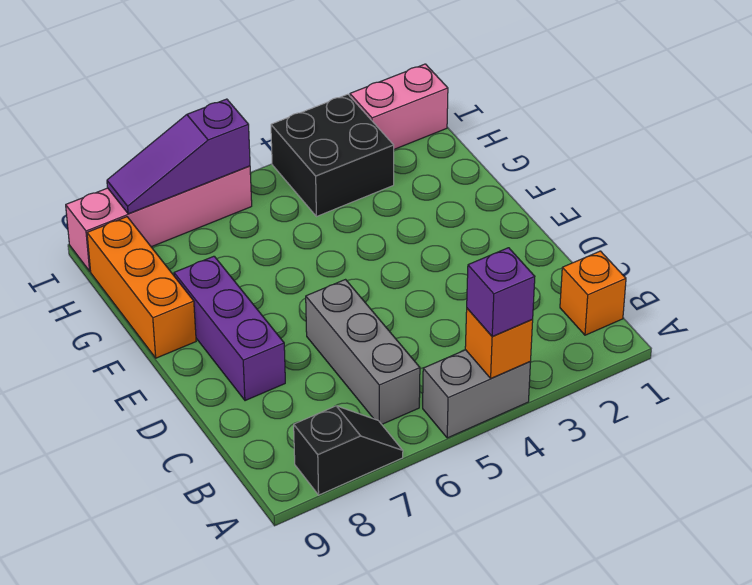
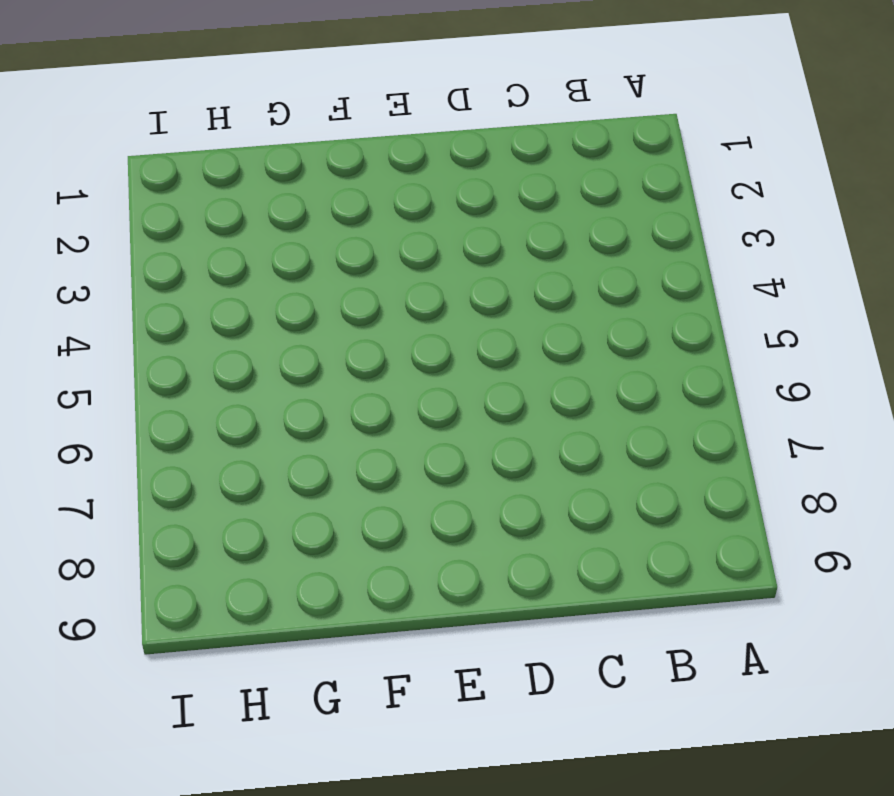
none -> grey brick A4:A5 level 1
none -> black slope A7:A8 level 1 top 8
none -> orange brick B1 level 1

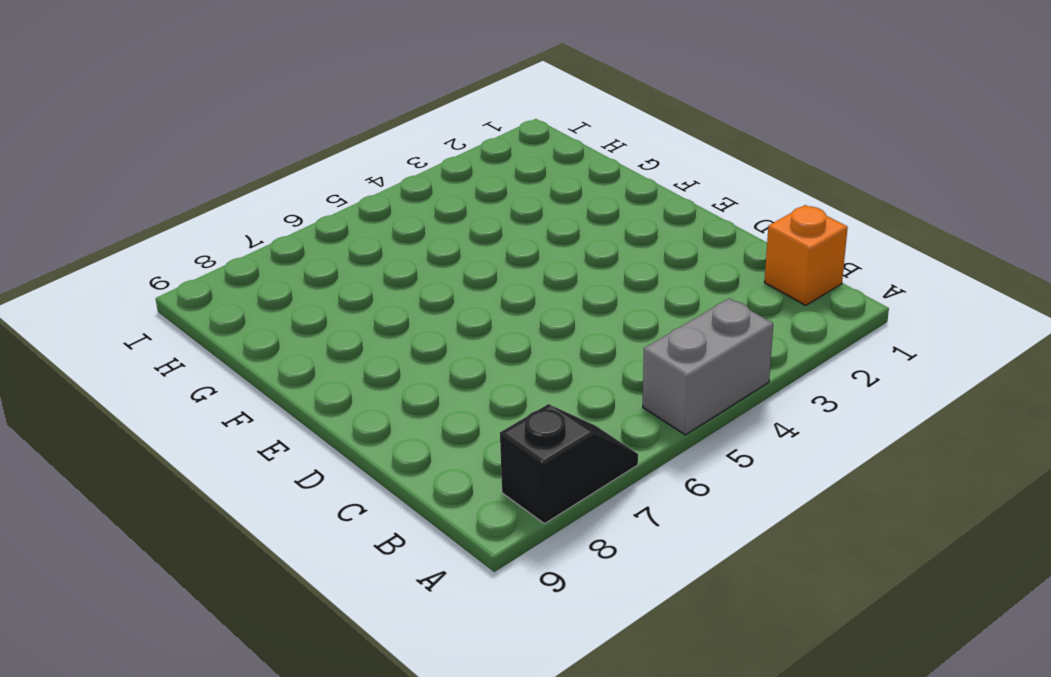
none -> grey brick B6:D6 level 1
none -> purple brick D8:F8 level 1
none -> orange brick F9:H9 level 1

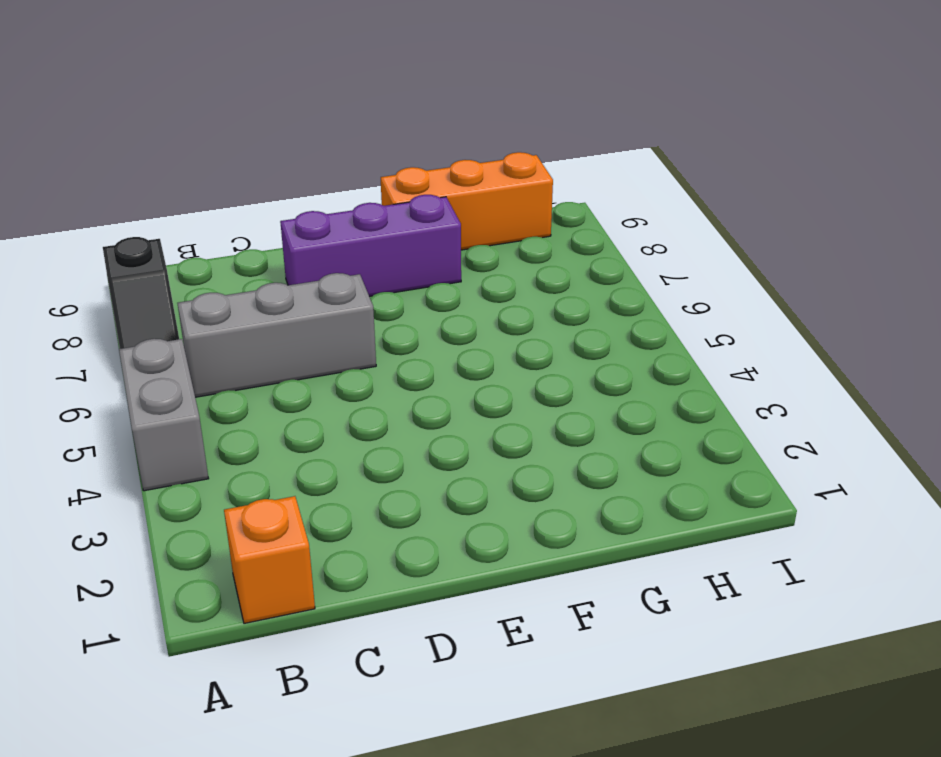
none -> black brick H3:I4 level 1
none -> pink brick I1:I2 level 1
none -> pink brick I6:I9 level 1

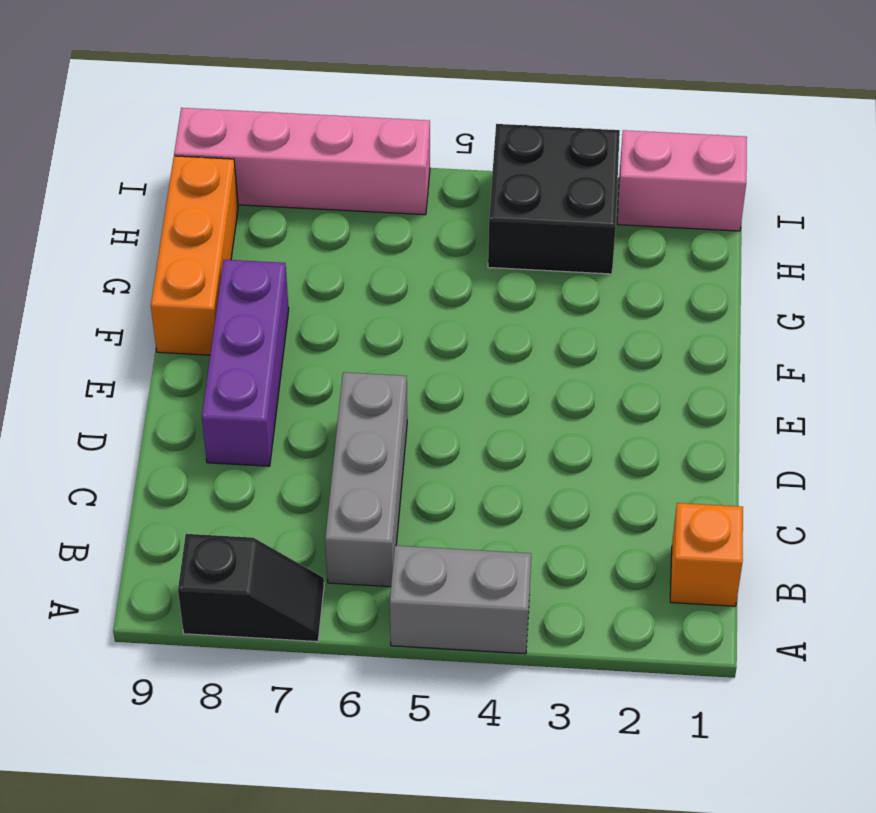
none -> orange brick A4 level 2
none -> purple slope I6:I8 level 2 top 6
none -> purple brick A4 level 3

